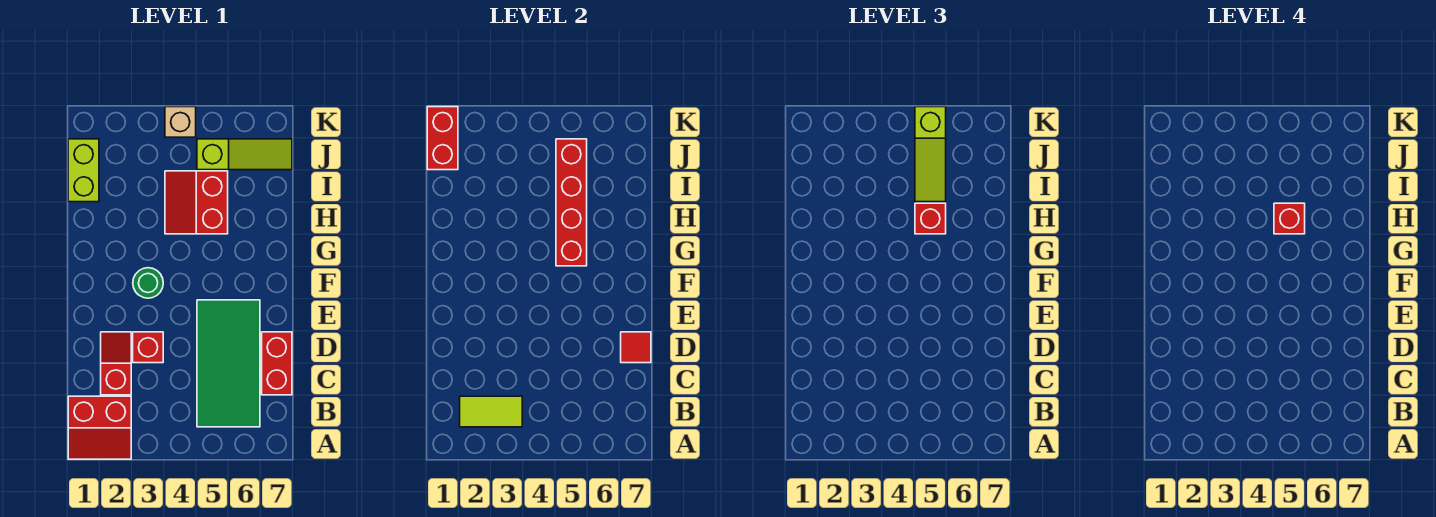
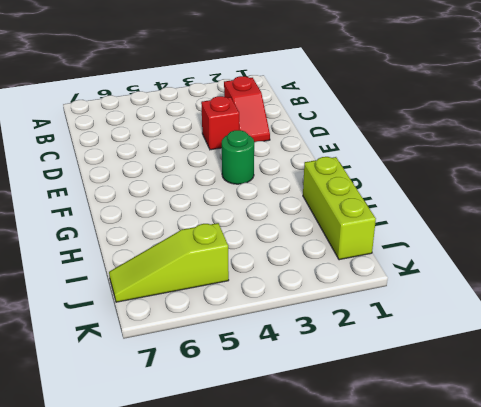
lime brick H1:J1 level 1 -> lime brick I1:J1 level 1
none -> red slope A1:B2 level 1 top B
none -> green tile B5:E6 level 1
none -> red brick C7:D7 level 1

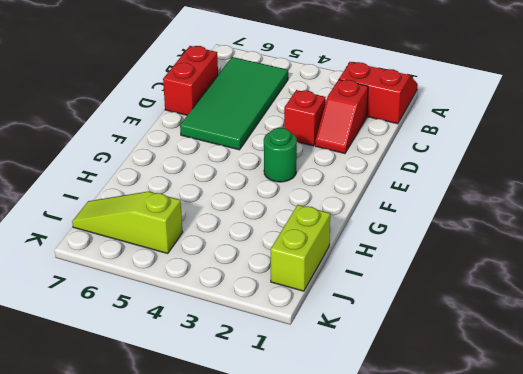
none -> red slope H4:I5 level 1 top 5
none -> tan brick K4 level 1
none -> lime tile B2:B3 level 2

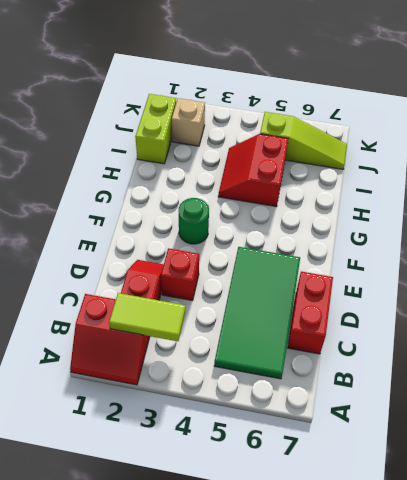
tan brick J2 level 1 -> tan brick K4 level 1
none -> red tile D7 level 2
none -> red brick G5:J5 level 2
none -> red brick J1:K1 level 2

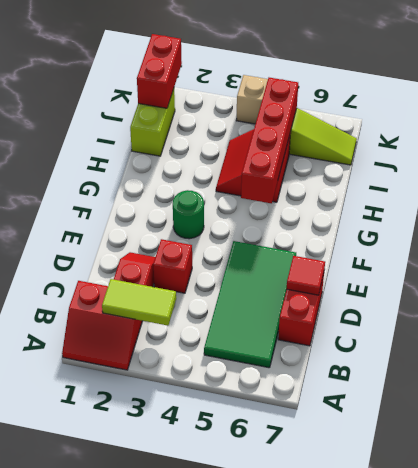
none -> red brick H5 level 3
none -> lime slope I5:K5 level 3 top K
none -> red brick H5 level 4

